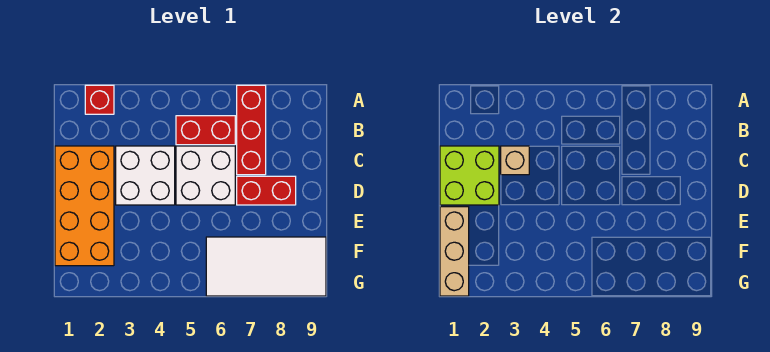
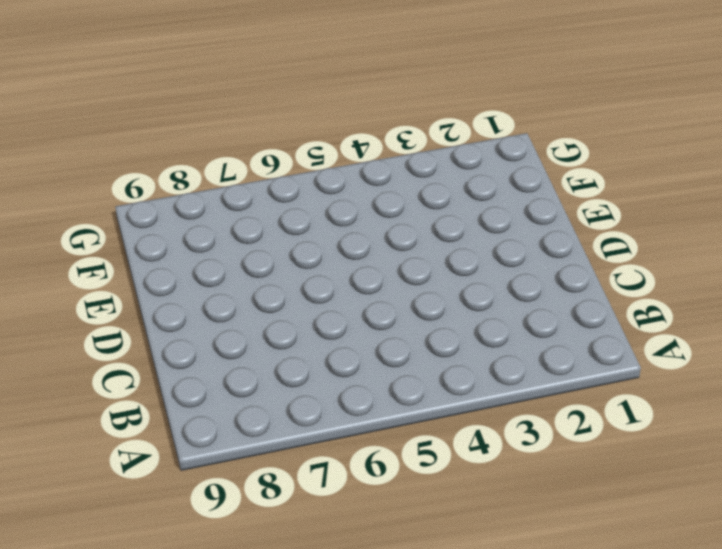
none -> red brick A2 level 1
none -> red brick A7:C7 level 1

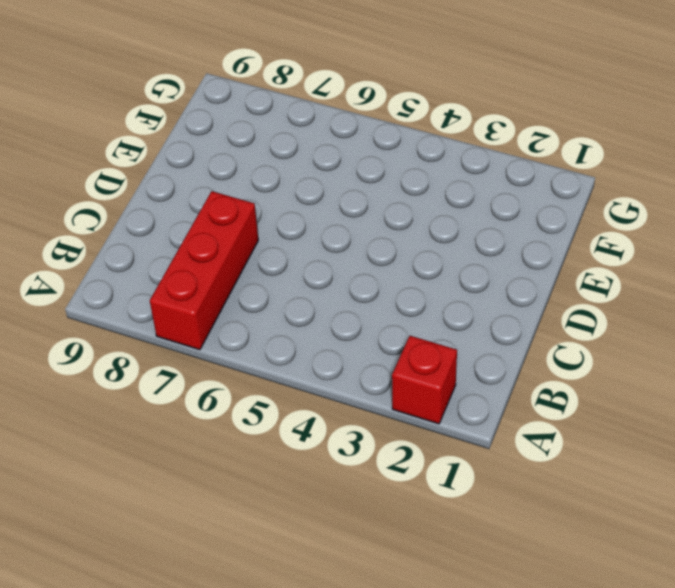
none -> red brick B5:B6 level 1
none -> orange brick C1:F2 level 1

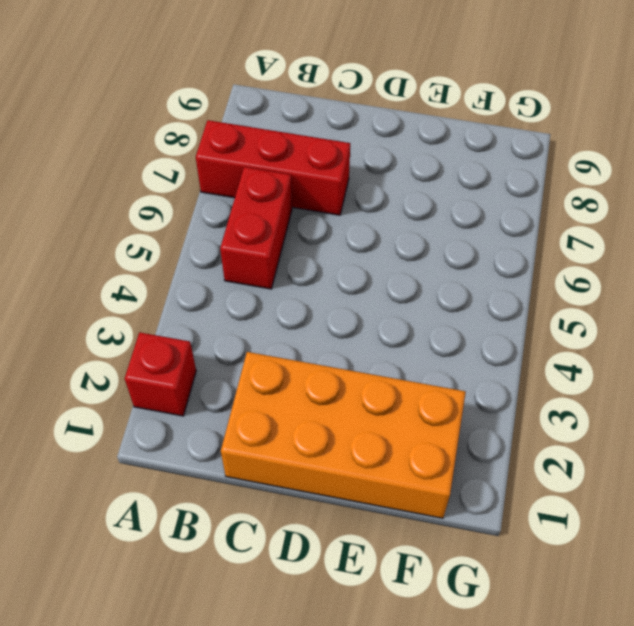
none -> white brick C3:D4 level 1
none -> white brick C5:D6 level 1

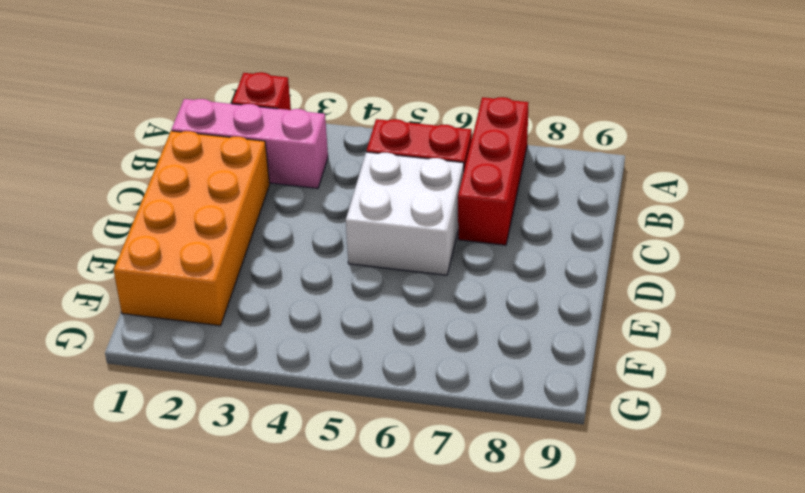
pink brick B1:B3 level 1 -> none
none -> white brick C3:D4 level 1
none -> red brick D7:D8 level 1

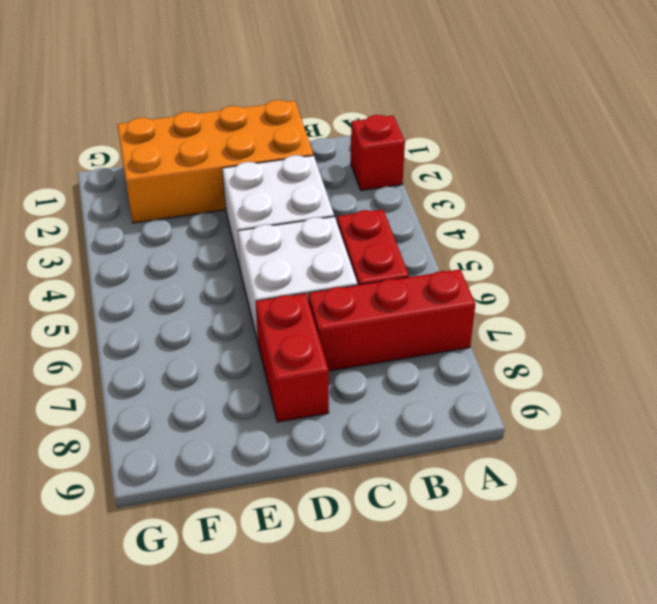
none -> white tile F6:G9 level 1
none -> lime brick C1:D2 level 2

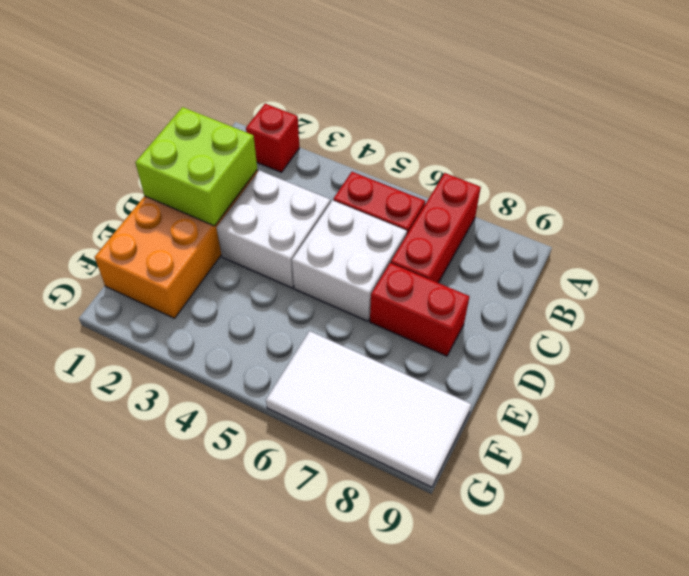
none -> tan brick C3 level 2
none -> tan brick E1:G1 level 2

